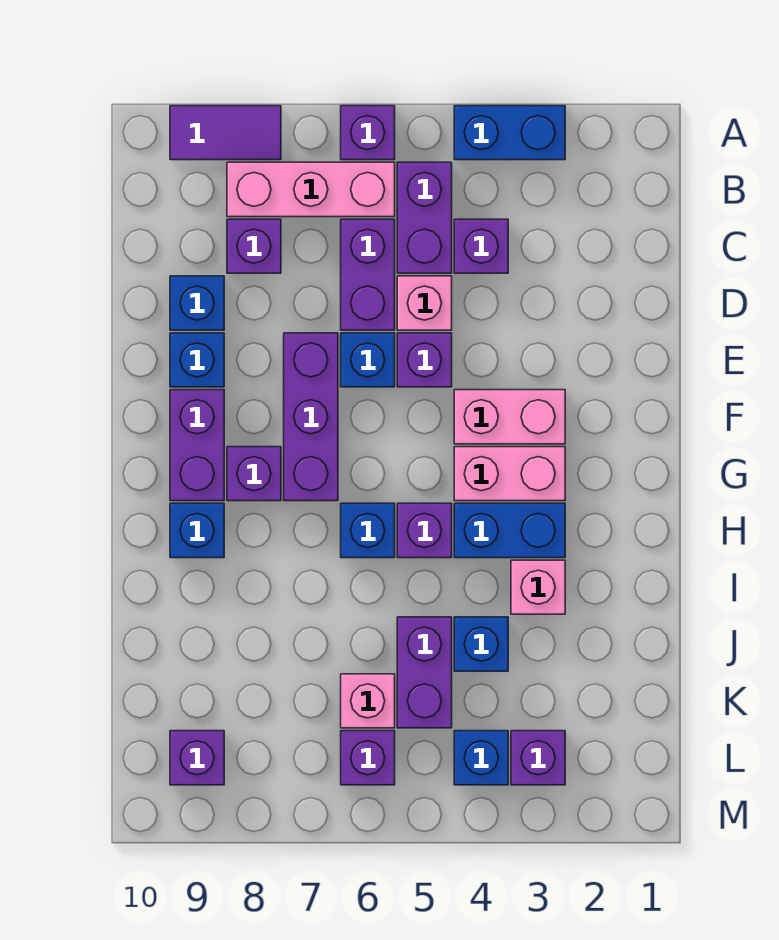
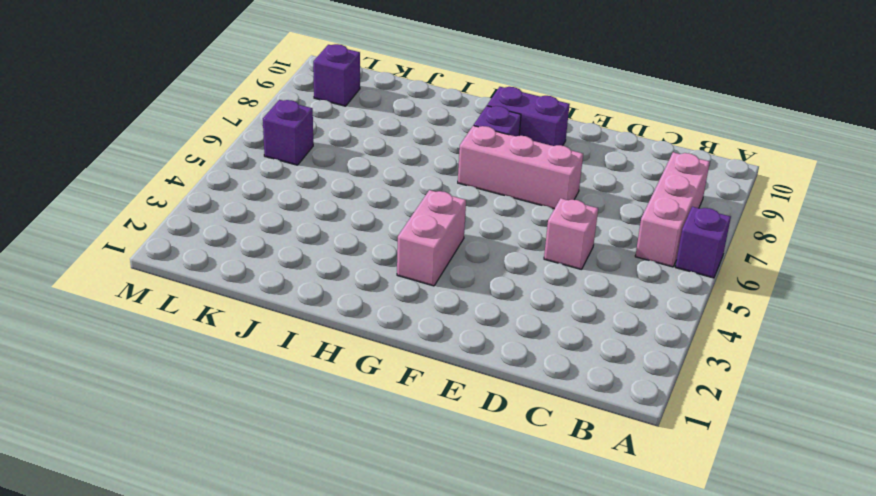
pink brick E7:G7 level 1 -> purple brick E7:G7 level 1
none -> blue brick A3:A4 level 1
none -> purple tile A8:A9 level 1
none -> purple brick B5:C5 level 1
none -> purple brick C4 level 1

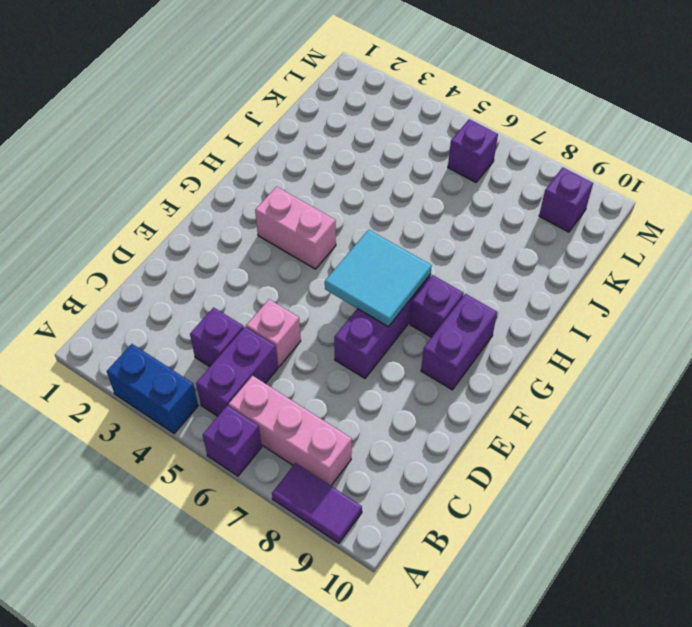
cyan tile F6:G7 level 2 -> none
none -> purple brick C6:D6 level 1
none -> purple brick C8 level 1
none -> blue brick D9 level 1
none -> purple brick E5 level 1

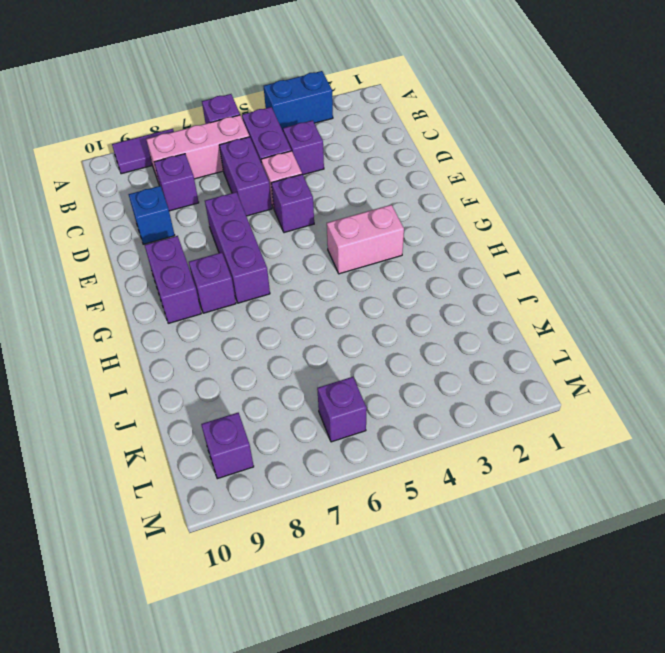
none -> blue brick E6 level 1
none -> blue brick E9 level 1
none -> pink brick F3:F4 level 1
none -> blue brick H3:H4 level 1

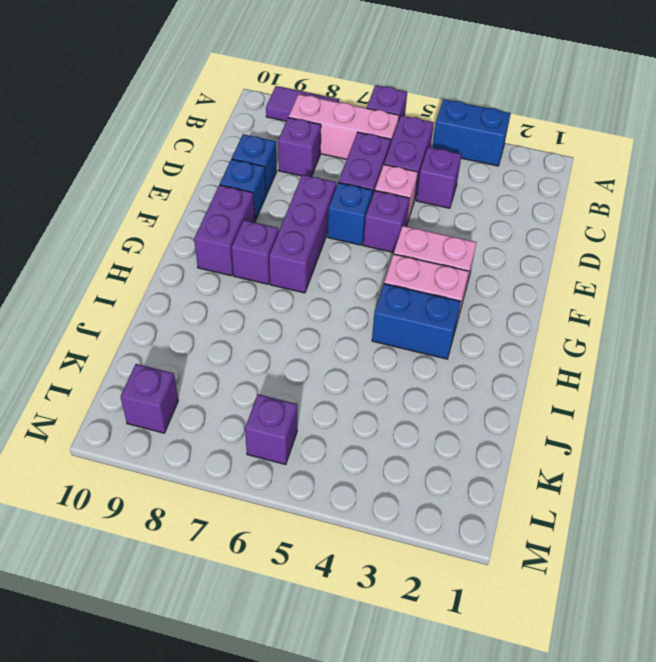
none -> purple brick H5 level 1
none -> blue brick H6 level 1
none -> blue brick H9 level 1
none -> pink brick I3 level 1

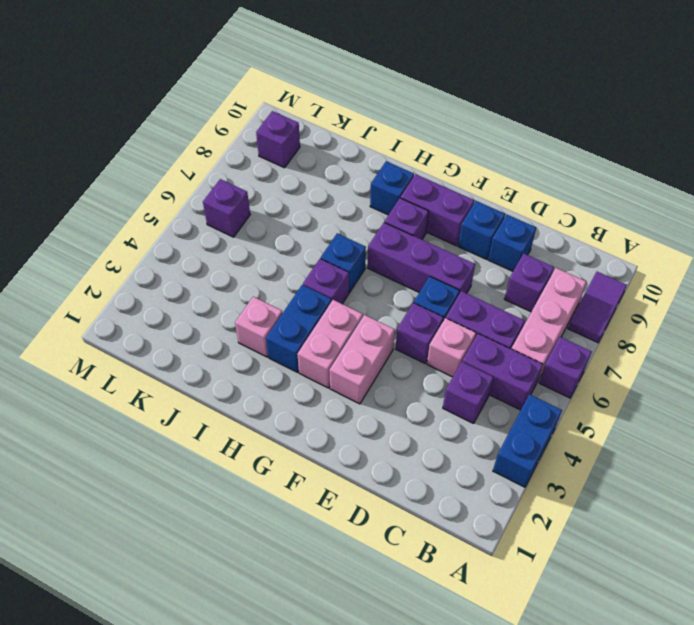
none -> blue brick J4 level 1
none -> purple brick J5:K5 level 1
none -> pink brick K6 level 1
none -> purple brick L3 level 1

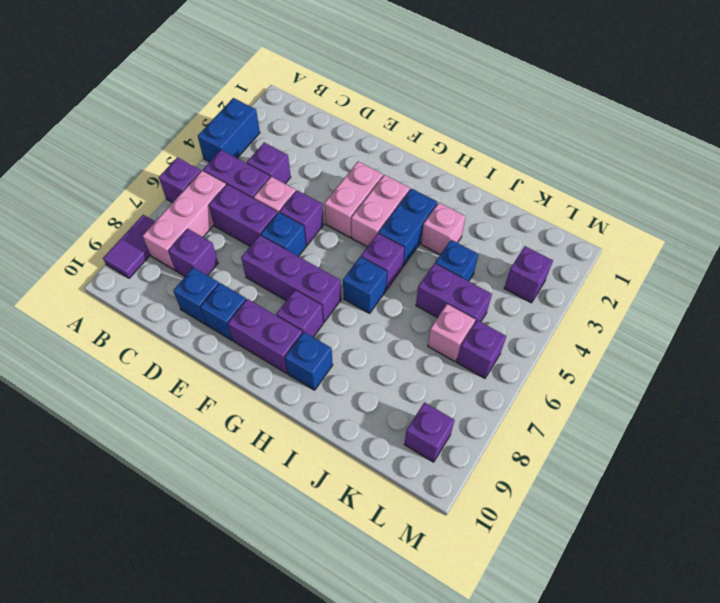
none -> blue brick L4 level 1

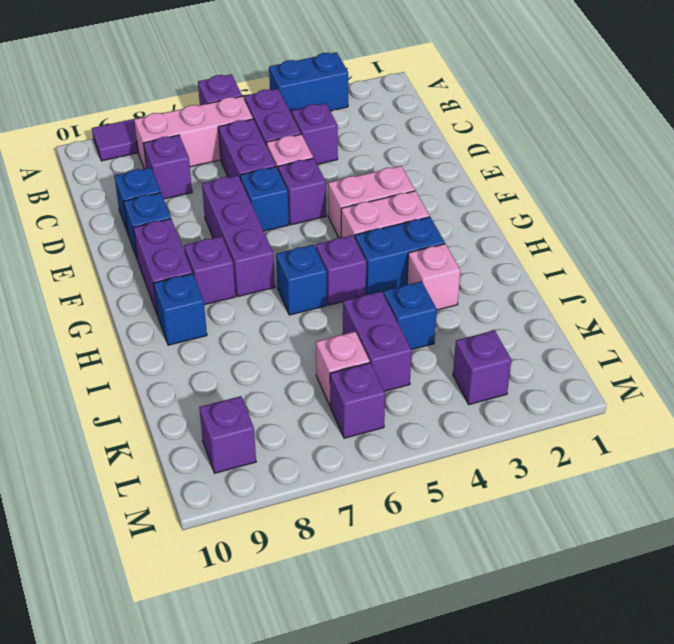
none -> blue brick L4 level 1

